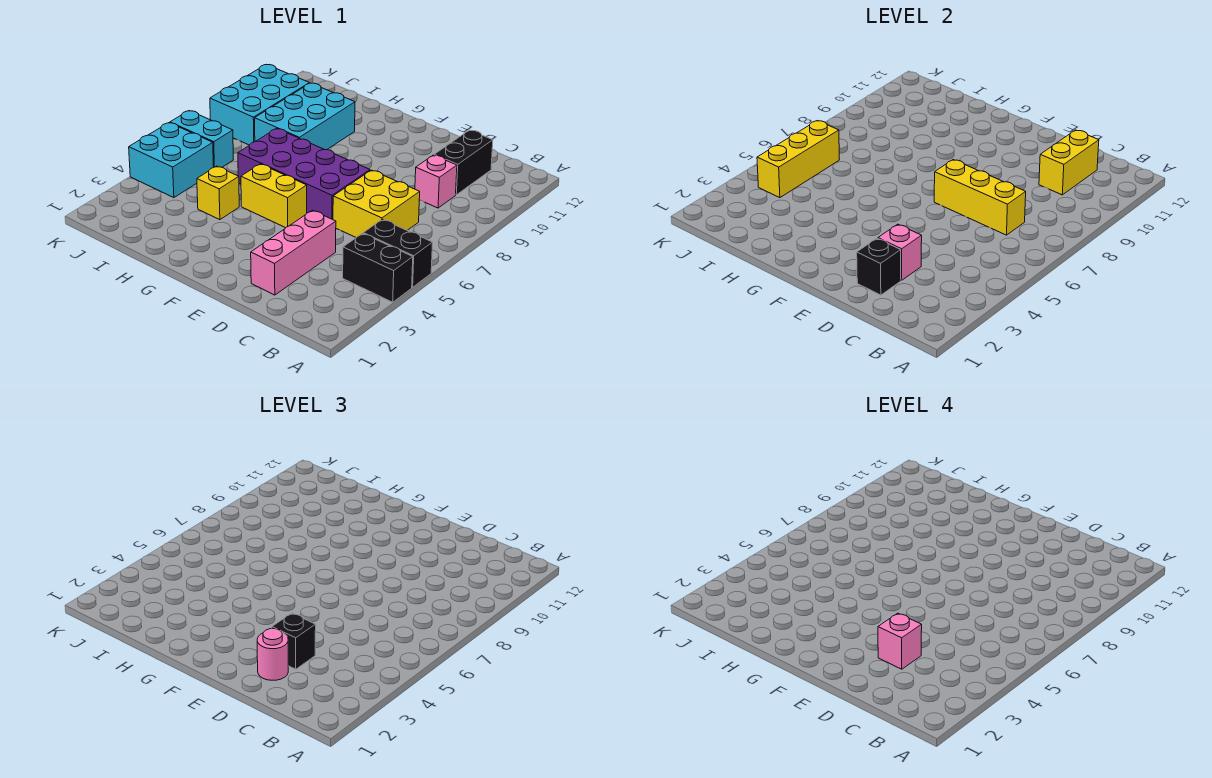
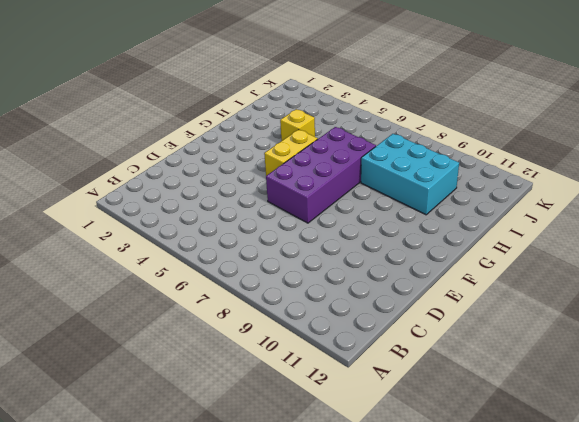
none -> black brick A4:B4 level 1
none -> black brick A5:B5 level 1
none -> yellow brick C6:D7 level 1

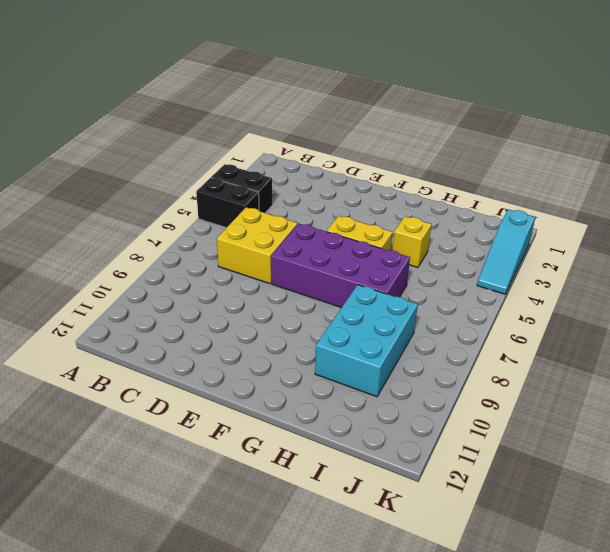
cyan slope K2:K4 level 1 top 2 -> cyan brick J4:K5 level 1
none -> pink brick C9 level 1
none -> black brick C10:C11 level 1
none -> pink brick D2:D4 level 1

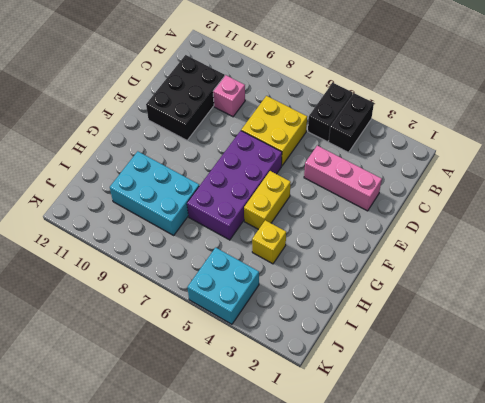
black brick C10:E11 level 1 -> black brick C10:C11 level 1
none -> cyan brick J6:K6 level 1
none -> cyan brick J8:K10 level 1
none -> yellow brick C7:E7 level 2

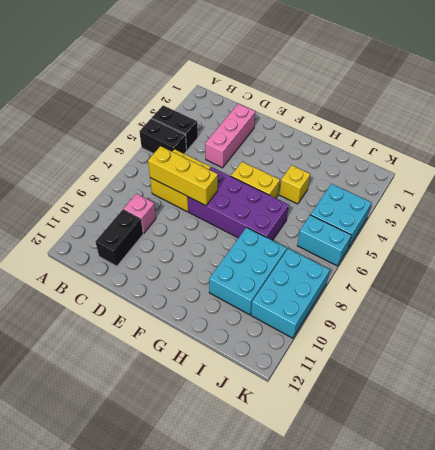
none -> yellow brick C10:C11 level 2
none -> black brick D2 level 2
none -> pink brick D3 level 2

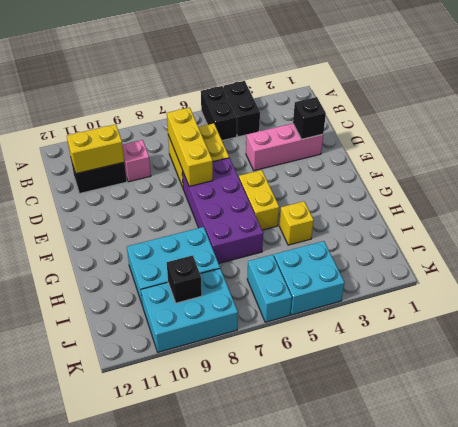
black brick J9 level 2 -> black brick D3 level 3
none -> pink brick D3 level 2
none -> yellow brick J4:J6 level 2
none -> pink round brick D2 level 3

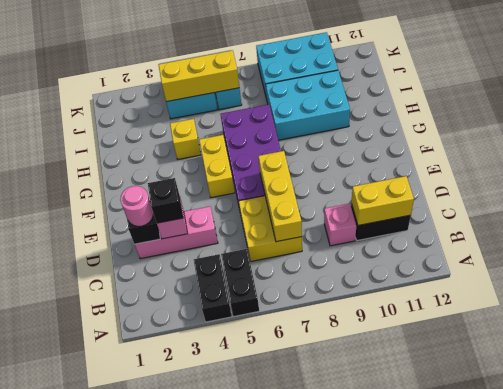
none -> pink brick D3 level 4

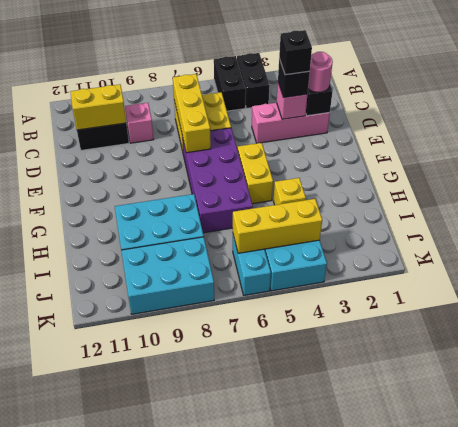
black brick D3 level 4 -> pink brick D3 level 4

